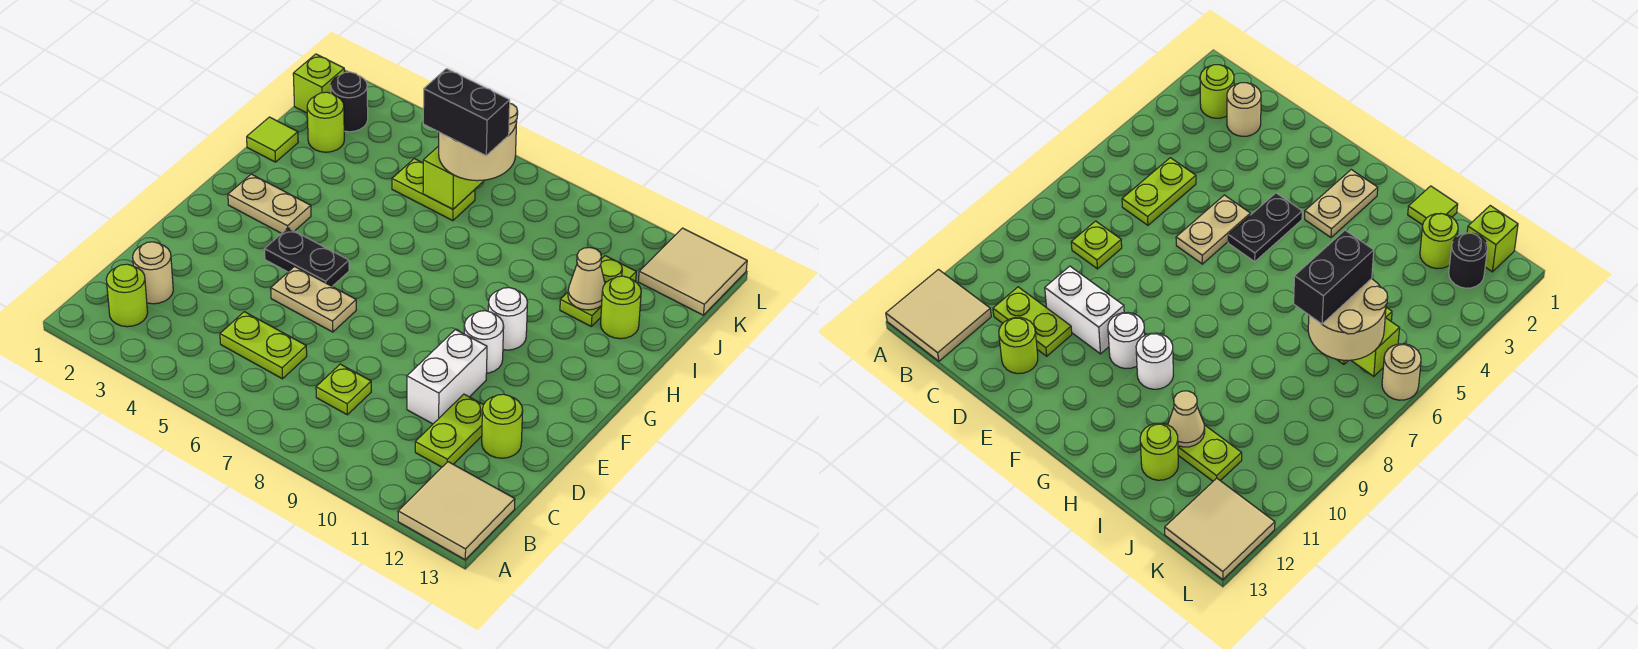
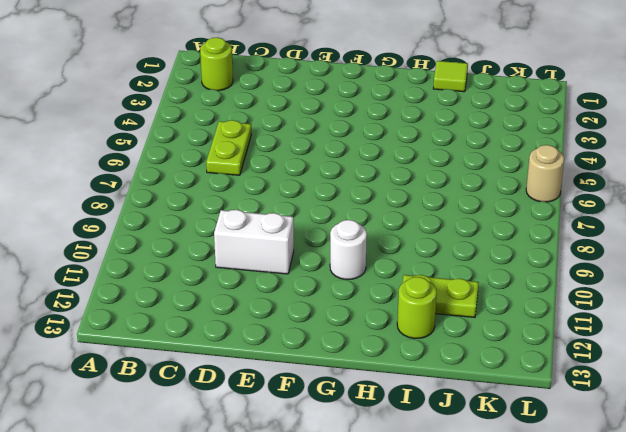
none -> tan tile A12:B13 level 1
none -> tan round brick C2 level 1
none -> lime plate C8 level 1

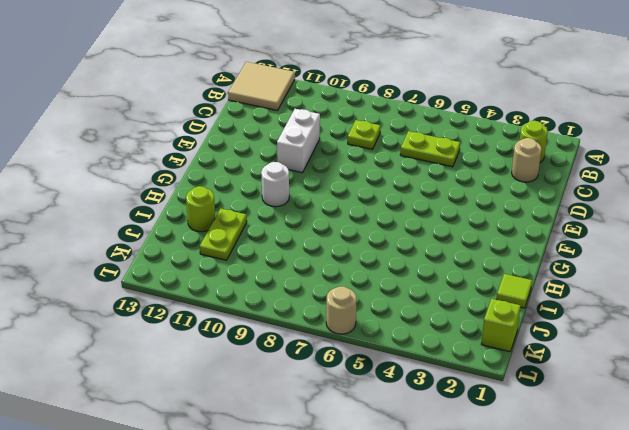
none -> lime plate C11:D11 level 1
none -> lime round brick D12 level 1
none -> tan plate E5:E6 level 1

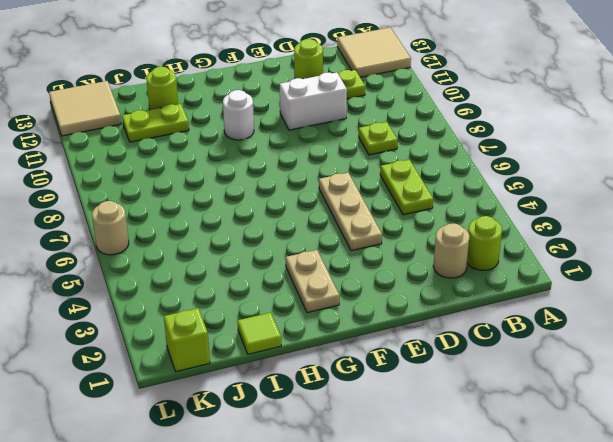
tan plate E4:E6 level 1 -> tan plate E5:E6 level 1
none -> black plate F4:F5 level 1
none -> white round brick F10 level 1
none -> lime round brick J2 level 1

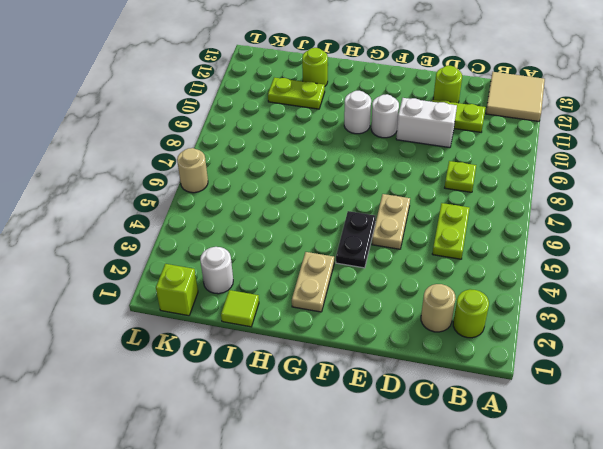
white round brick J2 level 1 -> lime round brick J2 level 1
none -> lime plate J5:J6 level 1
none -> black round brick K2 level 1
none -> tan tile K12:L13 level 1

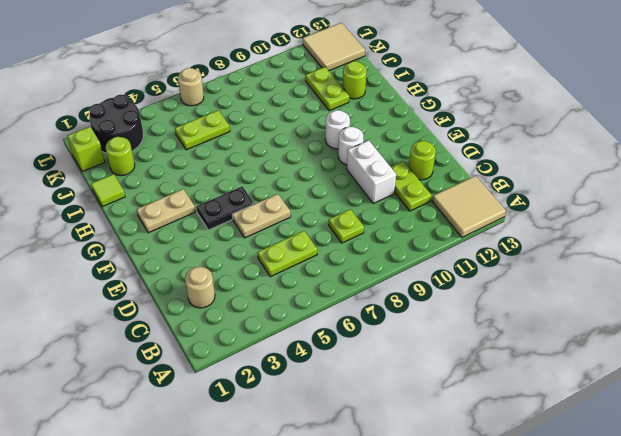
black round brick K2:L3 level 1 -> black round brick K2 level 1
none -> lime round brick B2 level 1
none -> tan cone I11 level 2
none -> lime brick J6:K6 level 2

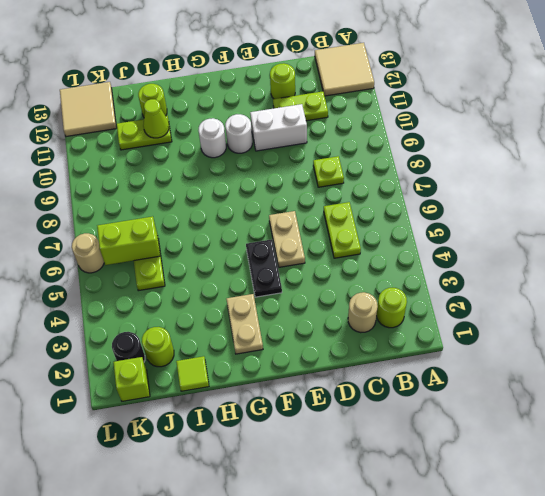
lime cone I11 level 2 -> tan cone I11 level 2
none -> tan round brick J6:K7 level 3
none -> black brick J6:J7 level 4

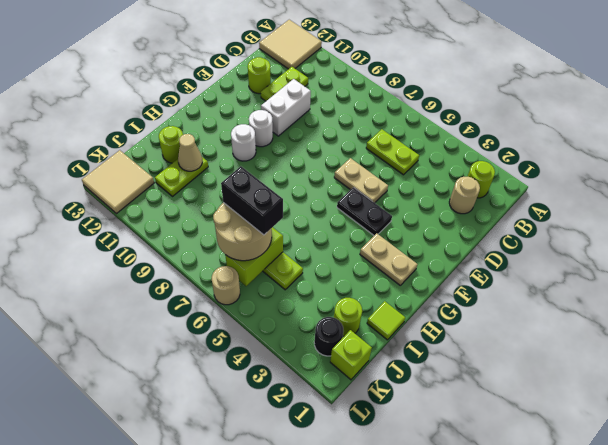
none -> lime plate C8 level 1

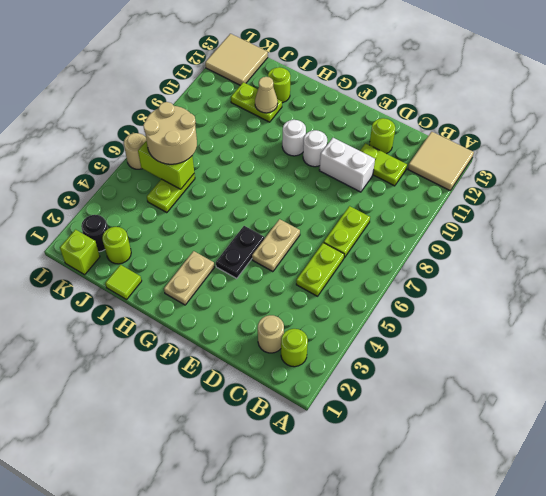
lime plate C7:C8 level 1 -> lime plate C8 level 1
none -> black brick J6:J7 level 4

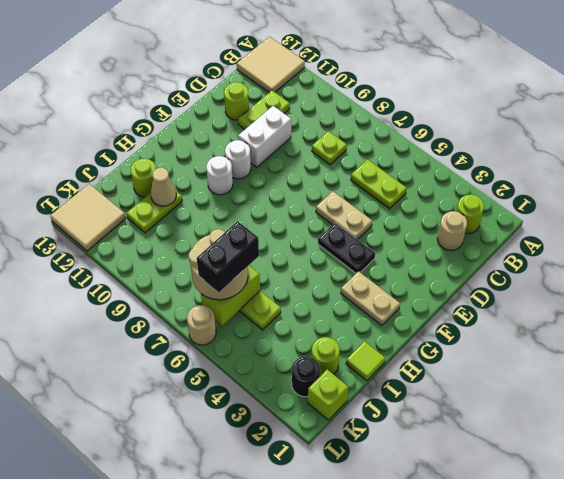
black brick J6:K6 level 4 -> black brick J6:J7 level 4

